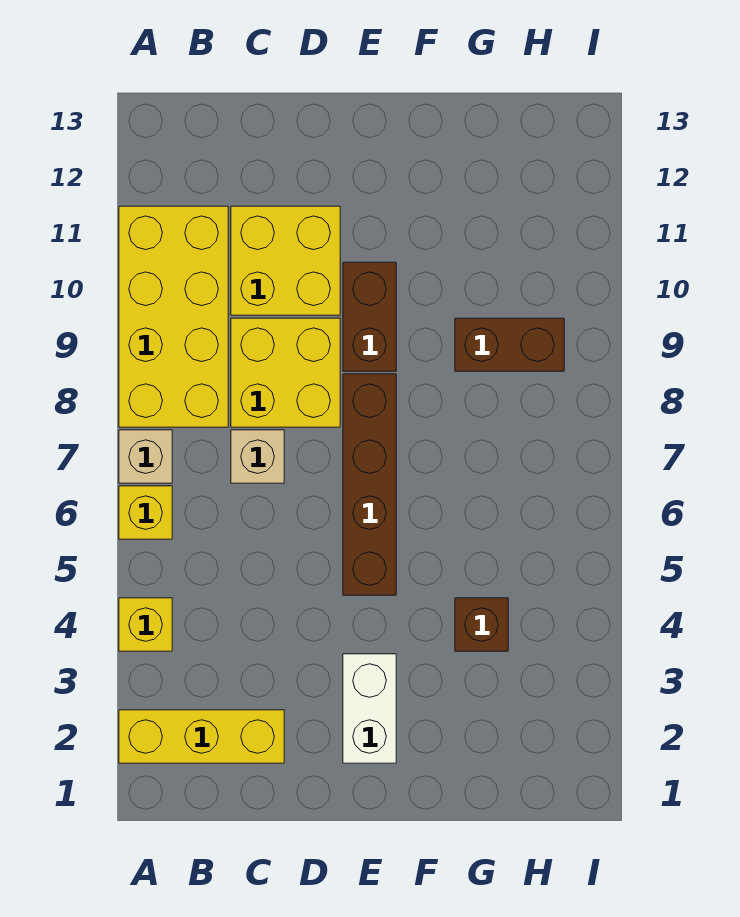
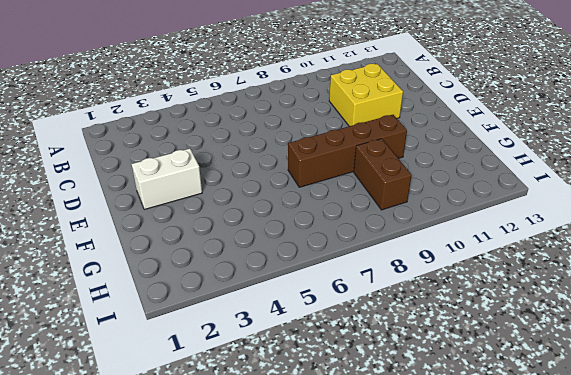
brown brick F7:F10 level 1 -> brown brick E5:E8 level 1
none -> yellow brick A2:C2 level 1
none -> yellow brick A4 level 1
none -> yellow brick A6 level 1

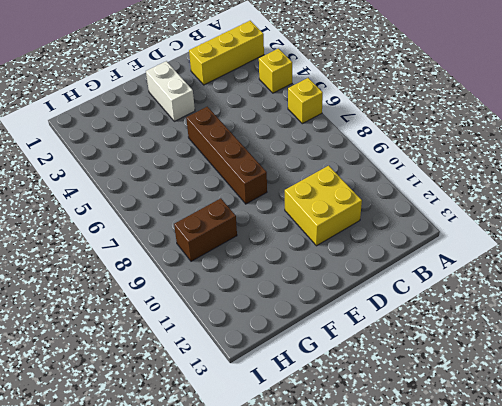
none -> tan brick A7 level 1
none -> yellow brick A8:B11 level 1
none -> tan brick C7 level 1

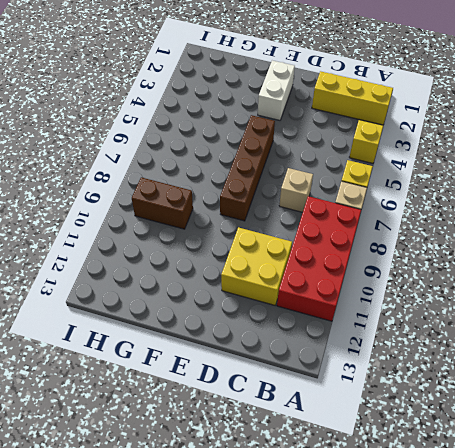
red brick A8:B11 level 1 -> yellow brick A8:B11 level 1
none -> yellow brick C8:D9 level 1
none -> brown brick E9:E10 level 1
none -> brown brick G4 level 1

